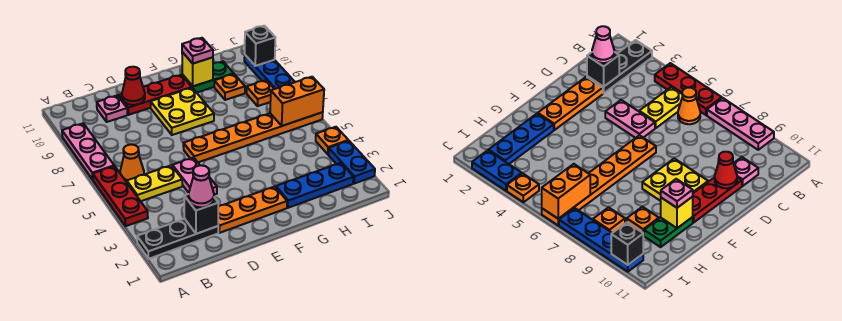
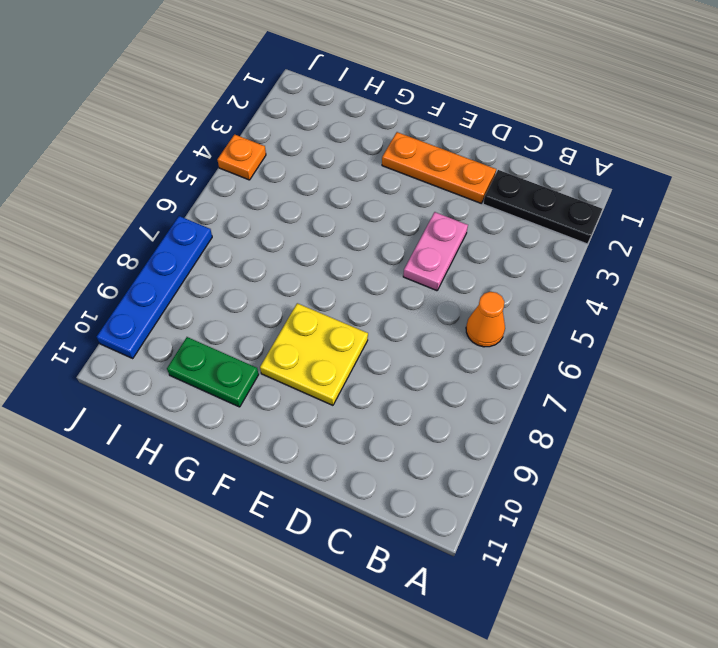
none -> red plate A4:A6 level 1
none -> pink plate A7:A9 level 1
none -> yellow plate B5:C5 level 1

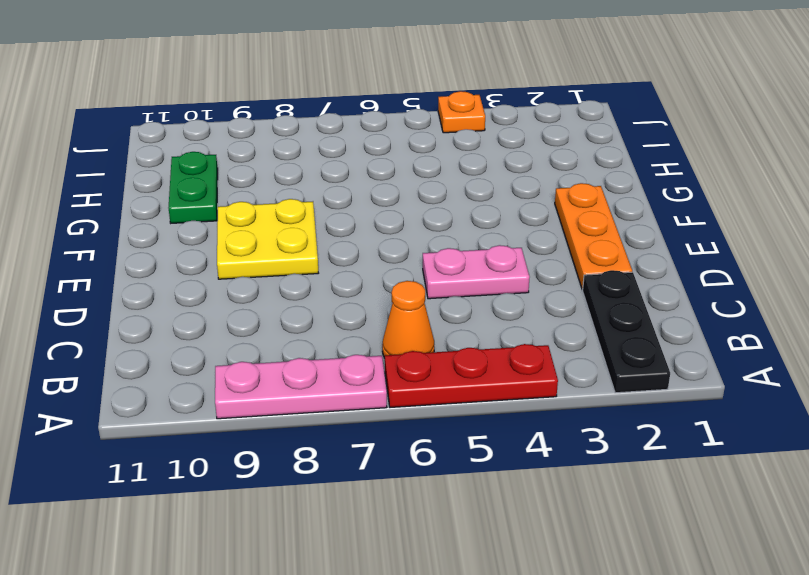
none -> yellow plate B5:C5 level 1
none -> pink plate C10 level 1
none -> red plate D10:F10 level 1

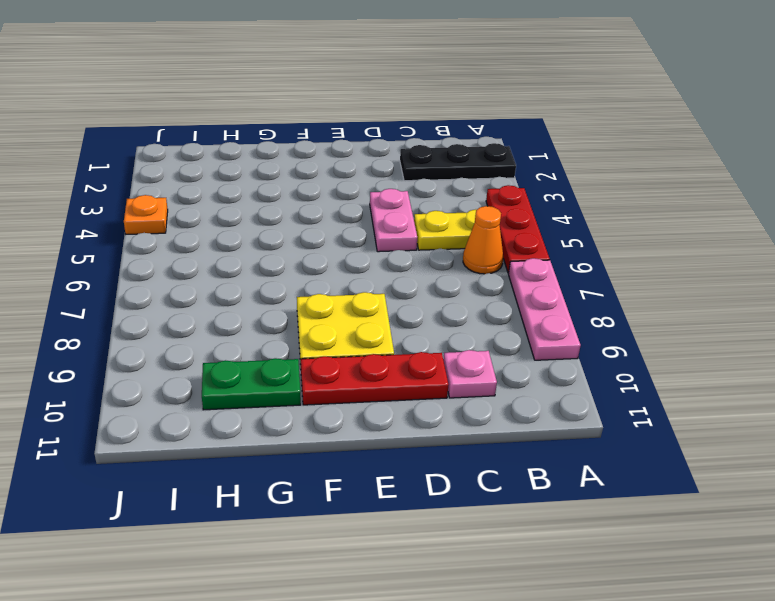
none -> orange plate D2:F2 level 1
none -> orange plate E6:J6 level 1
none -> blue plate G2:I2 level 1

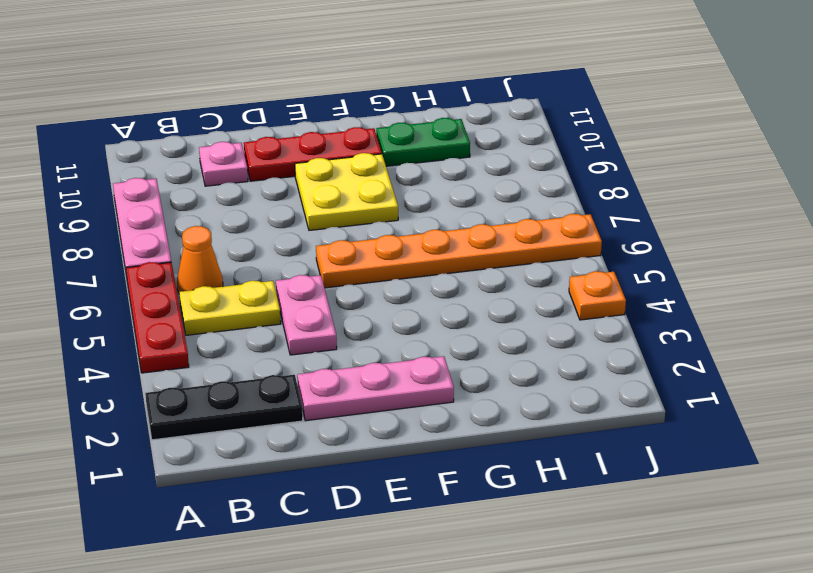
pink plate D2:F2 level 1 -> orange plate D2:F2 level 1
none -> blue plate G2:I2 level 1
none -> orange plate H9 level 1
none -> orange plate I8 level 1

